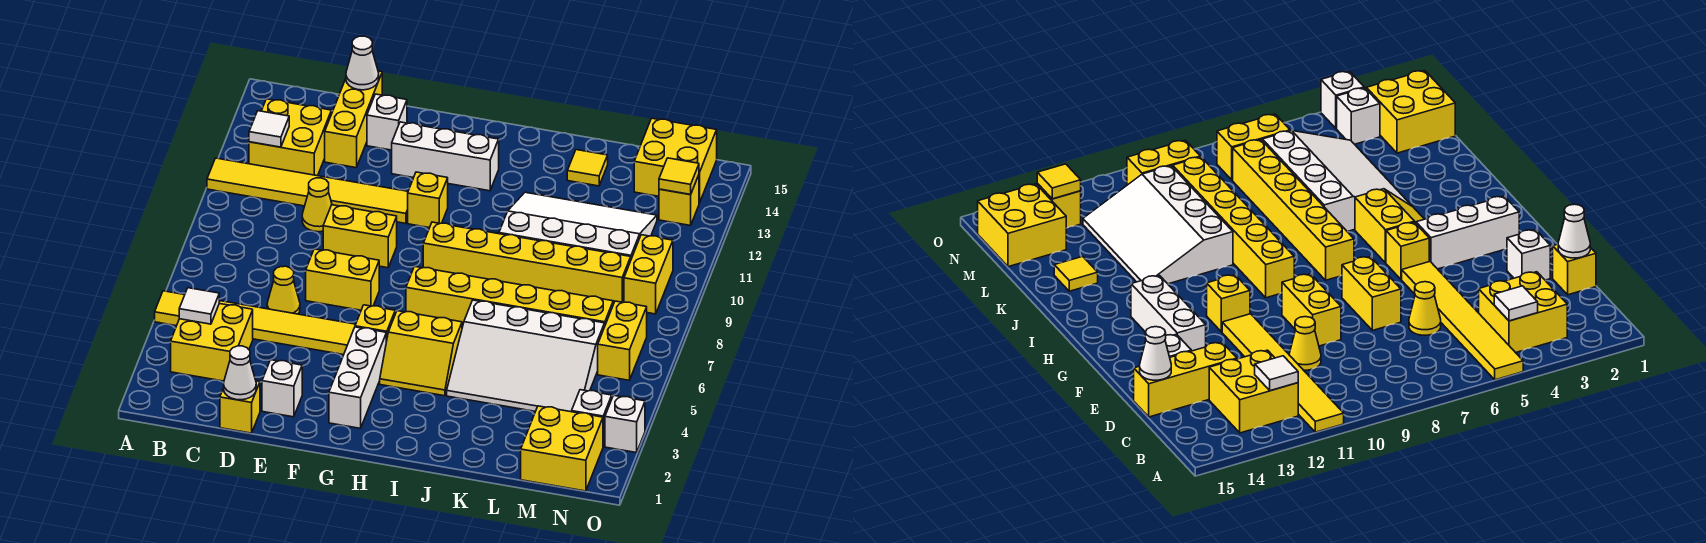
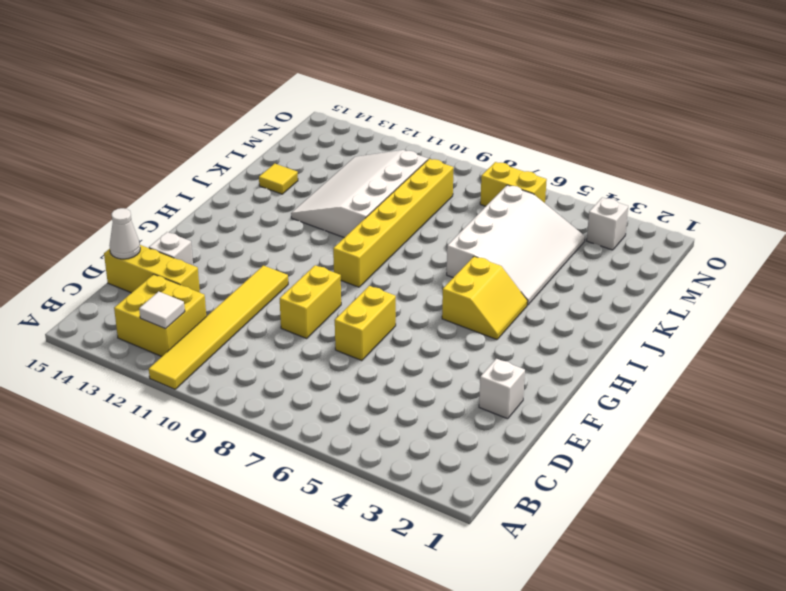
none -> yellow tile A5:F5 level 1
none -> yellow brick B3:C4 level 1
none -> yellow brick D1 level 1
none -> yellow cone D6 level 1

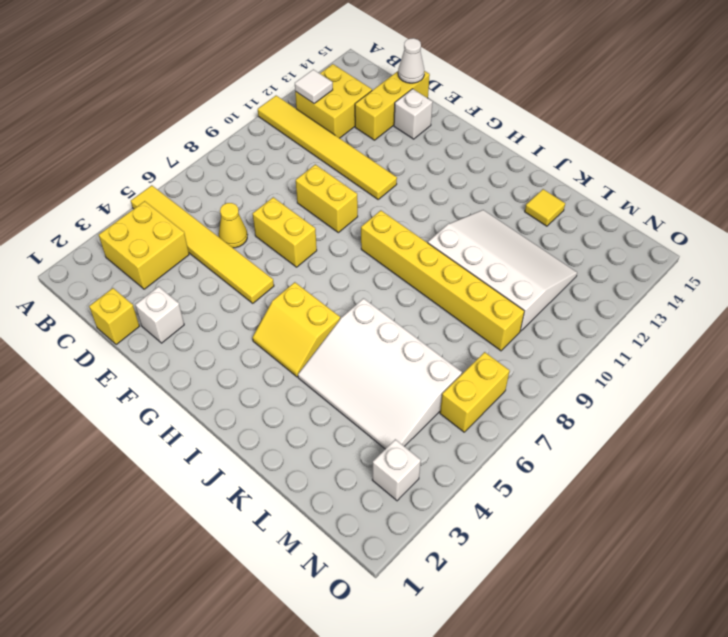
none -> yellow cone D10 level 1
none -> white brick F13:H13 level 1
none -> white brick G2:G4 level 1
none -> yellow brick G5 level 1

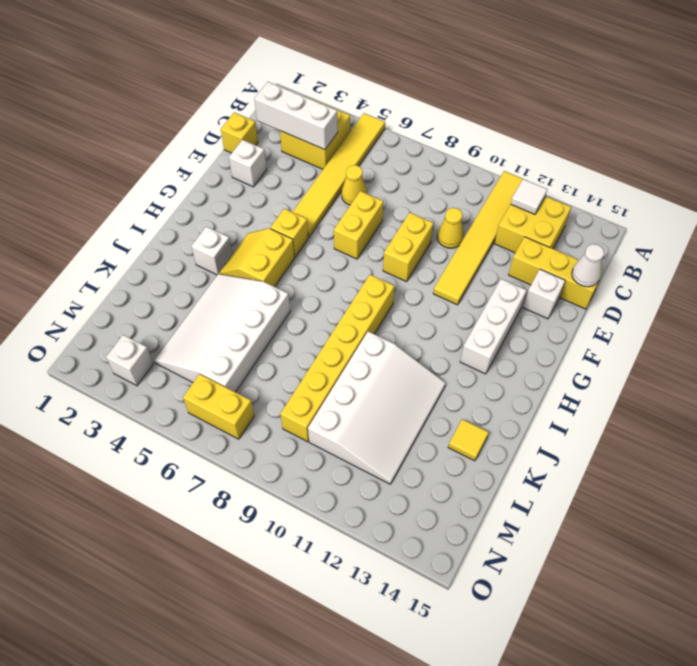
white brick C2:C4 level 2 -> white brick G2:G4 level 1
white brick I3 level 1 -> white brick O3 level 1
none -> yellow brick G11 level 1
none -> yellow brick H7:M7 level 1
none -> yellow brick M1:N2 level 1
none -> yellow brick M14:N15 level 1

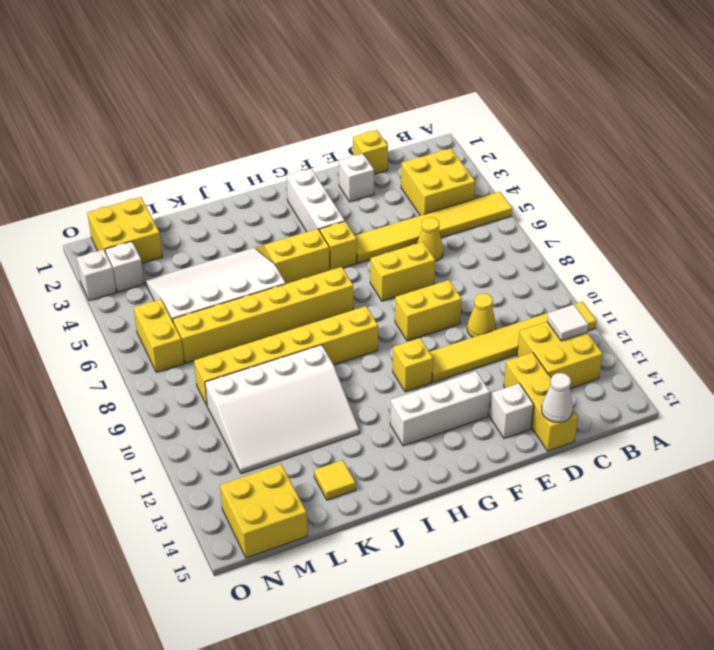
none -> yellow brick N9:N10 level 1
none -> yellow brick N13 level 1
none -> white tile B4 level 2
none -> white cone D1 level 2

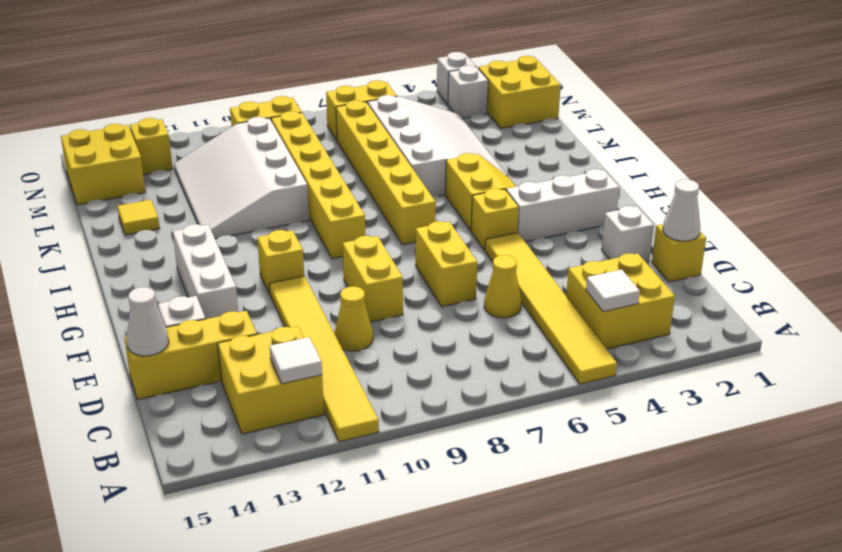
none -> yellow tile N13 level 2

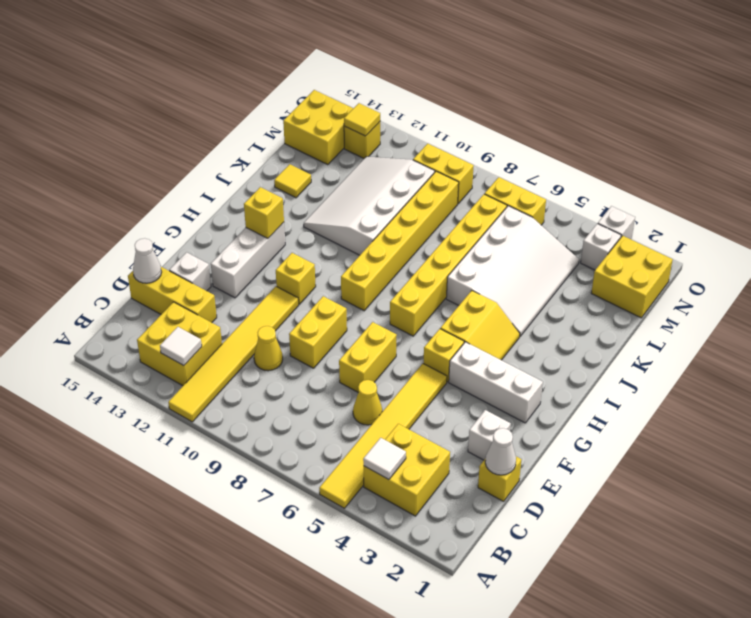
yellow brick H13 level 2 -> none

